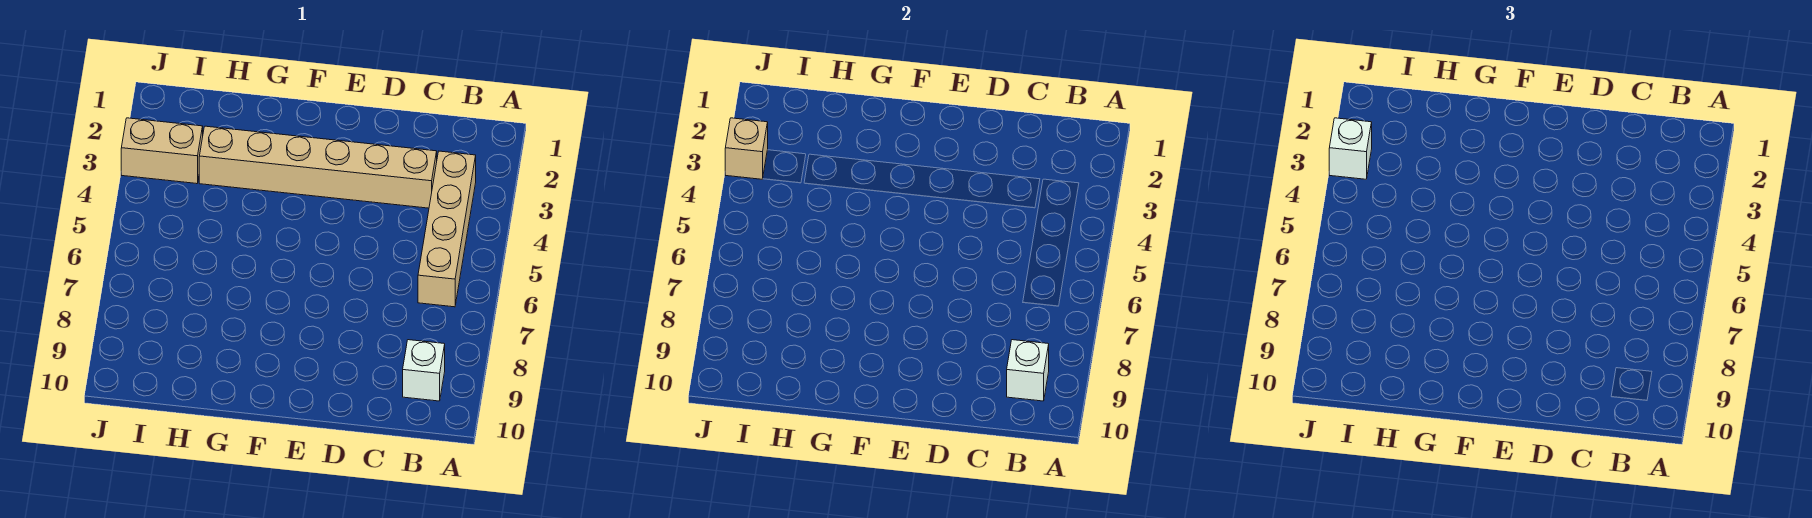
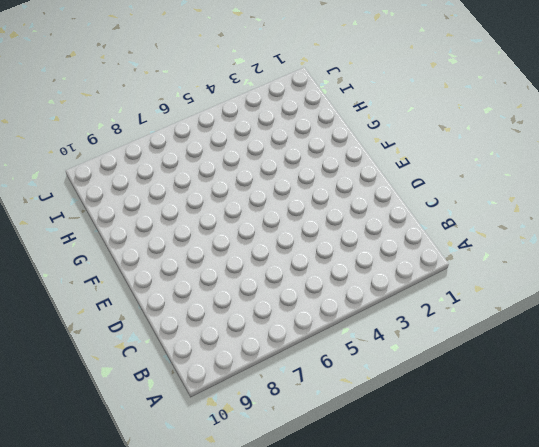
none -> tan brick B3:B6 level 1
none -> white brick B9 level 1

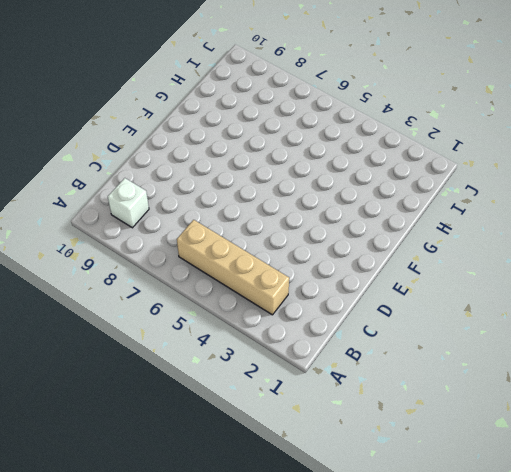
none -> tan brick C3:H3 level 1
none -> tan brick I3:J3 level 1

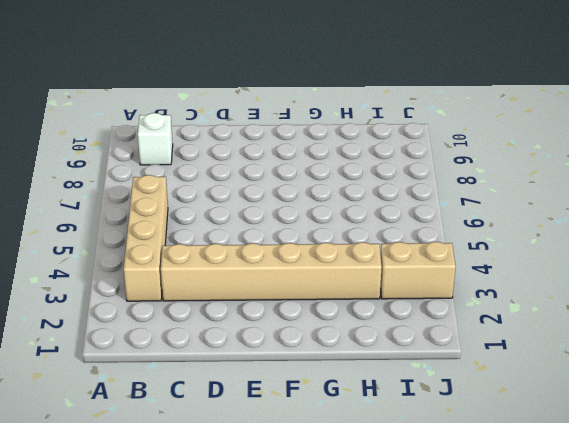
none -> white brick B9 level 2
none -> tan brick J3 level 2

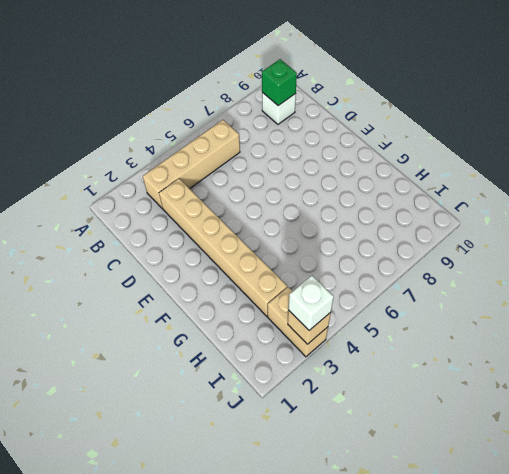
green brick B9 level 2 -> white brick B9 level 2

